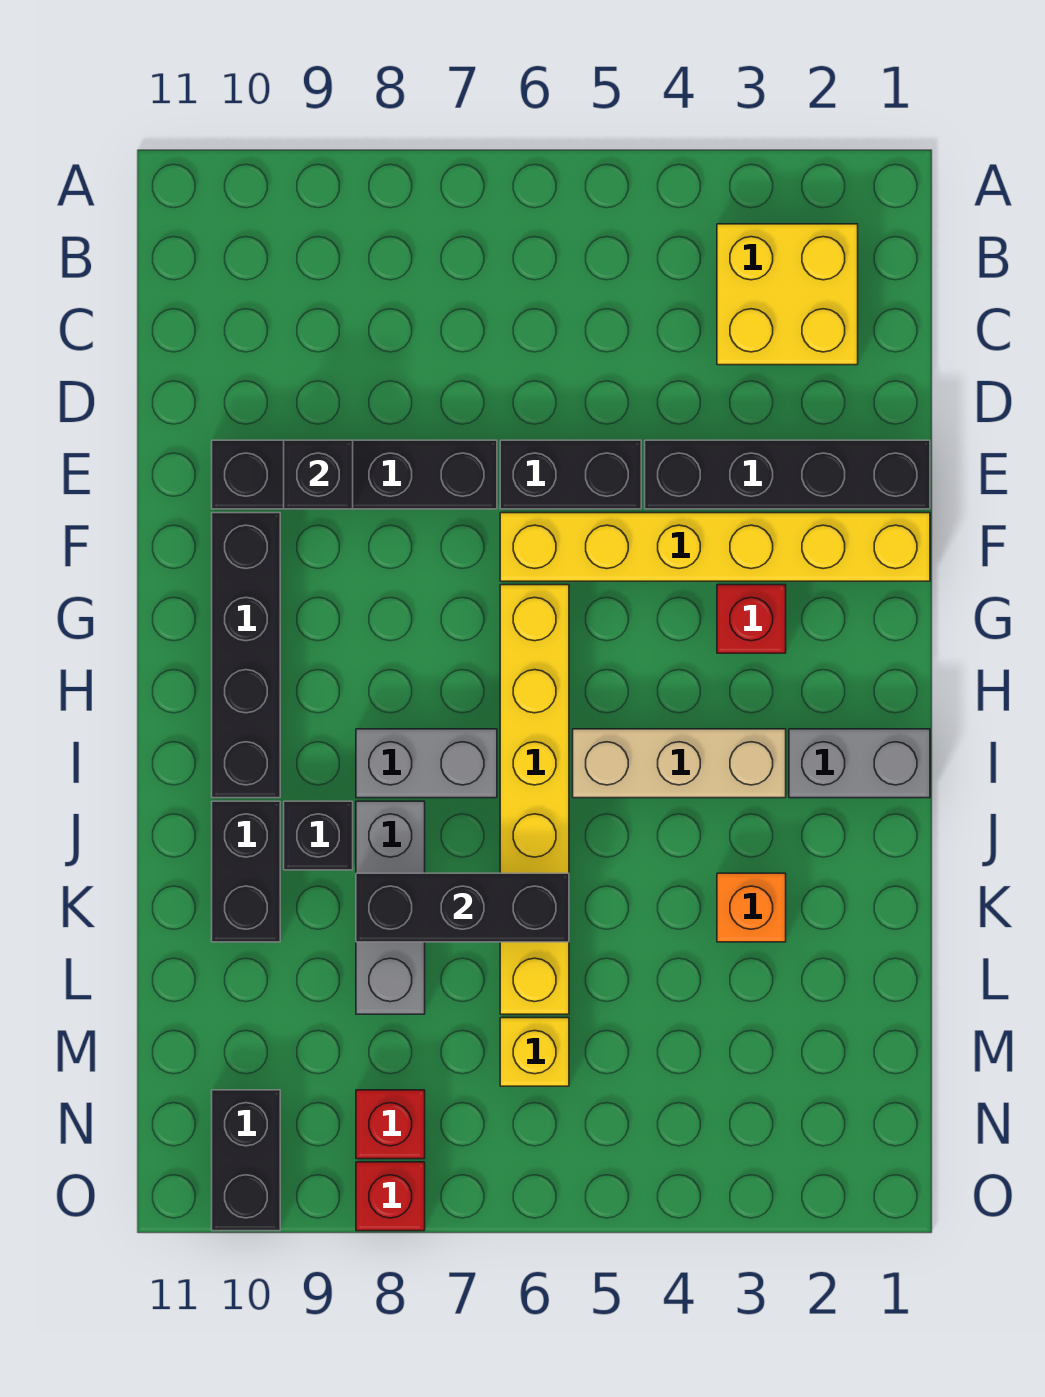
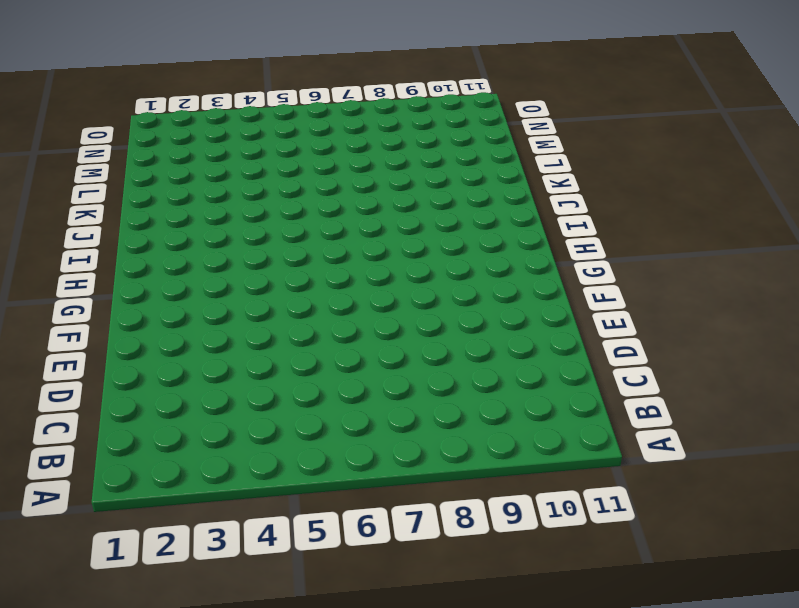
none -> yellow brick B2:C3 level 1
none -> black brick E1:E4 level 1
none -> black brick E5:E6 level 1

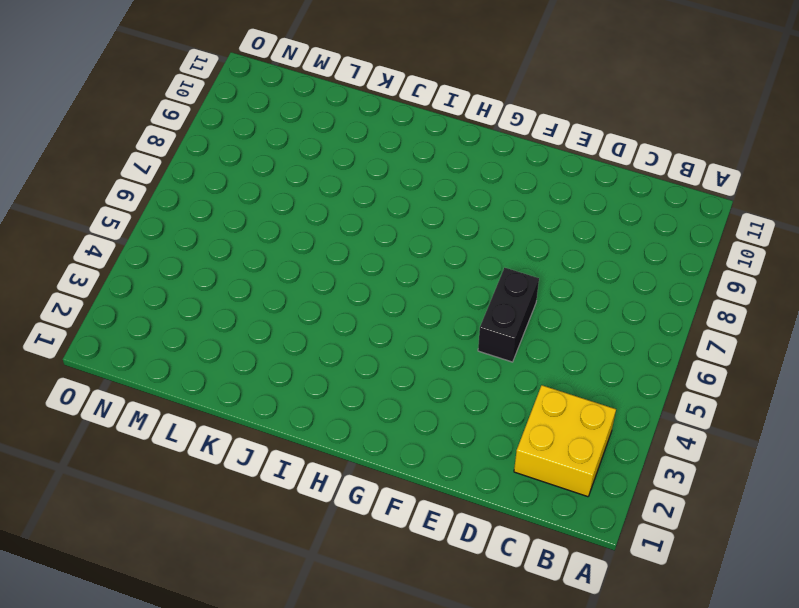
none -> black brick E1:E4 level 1
none -> black brick E7:E10 level 1
none -> yellow brick F1:F6 level 1

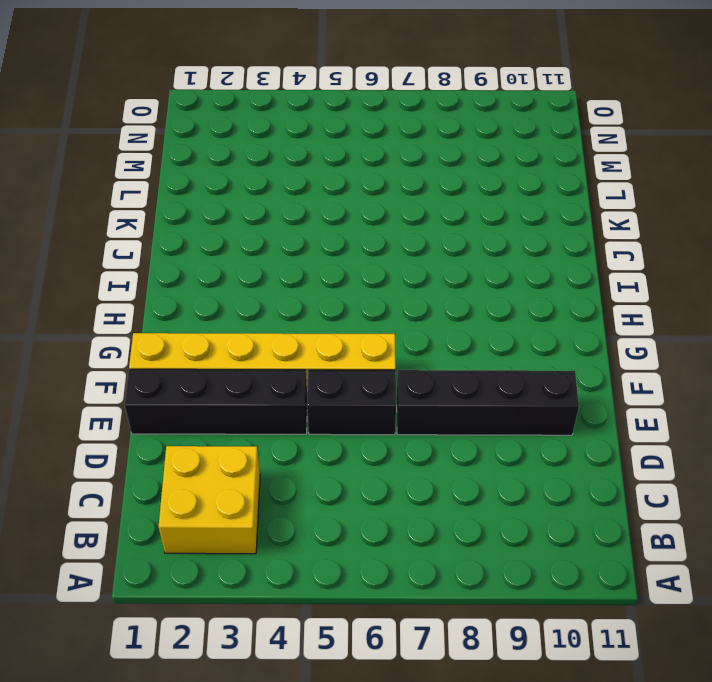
none -> black brick F10:I10 level 1
none -> red brick G3 level 1
none -> yellow brick G6:L6 level 1

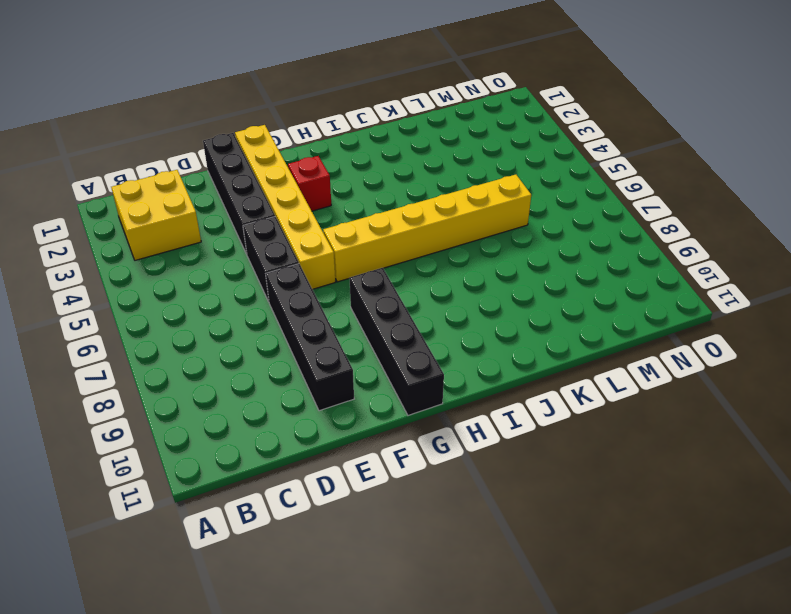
black brick G8:G11 level 1 -> black brick F10:I10 level 1
none -> grey brick I1:I2 level 1
none -> tan brick I3:I5 level 1
none -> grey brick I7:I8 level 1

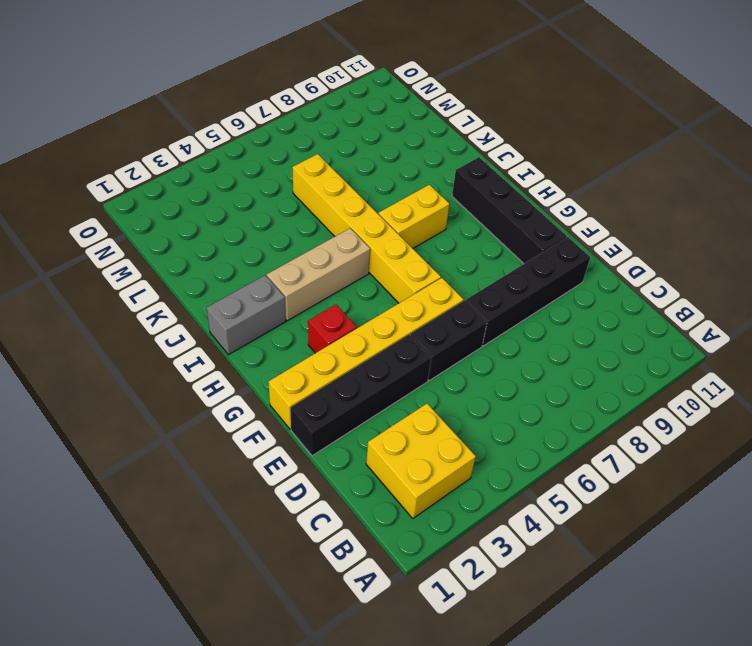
yellow brick I7:I8 level 1 -> grey brick I7:I8 level 1
none -> grey brick J8:L8 level 1
none -> black brick J9 level 1
none -> black brick J10:K10 level 1

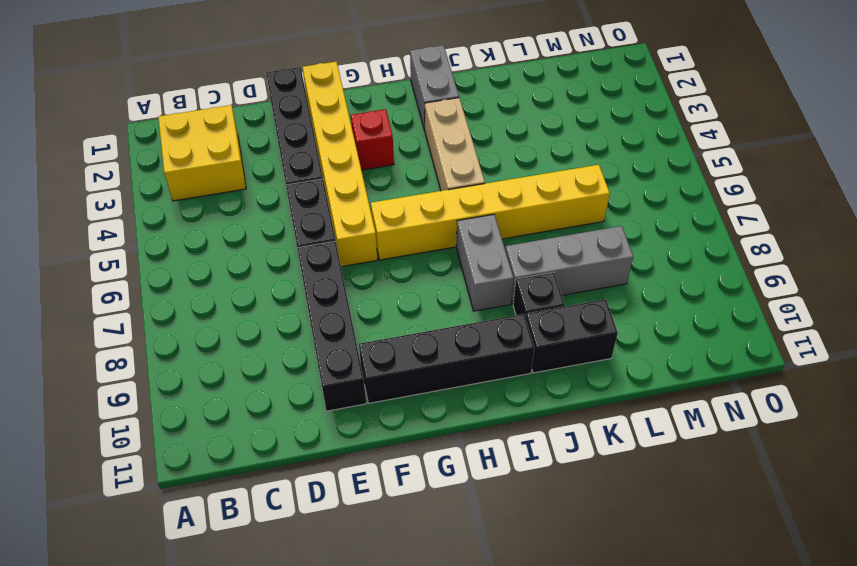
none -> orange brick K3 level 1
none -> yellow brick M6 level 1
none -> red brick N8 level 1

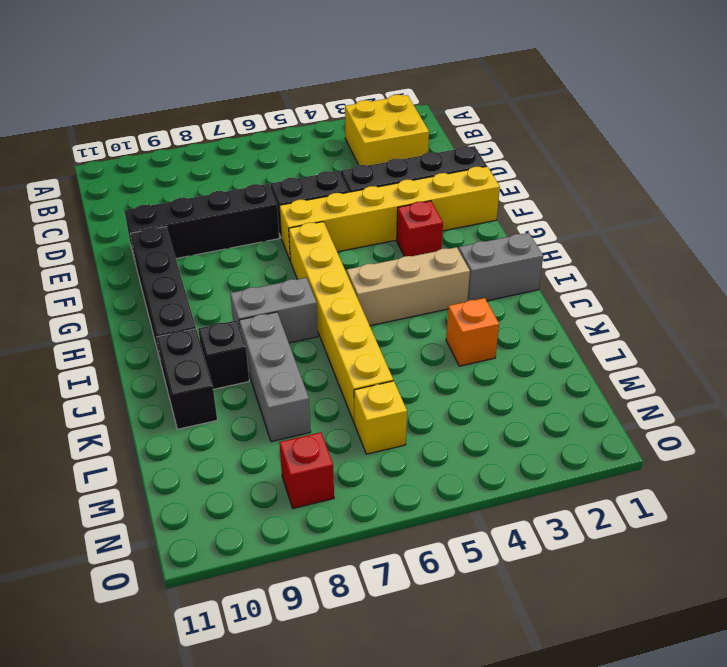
none -> black brick N10:O10 level 1
none -> red brick O8 level 1
none -> black brick E9 level 2

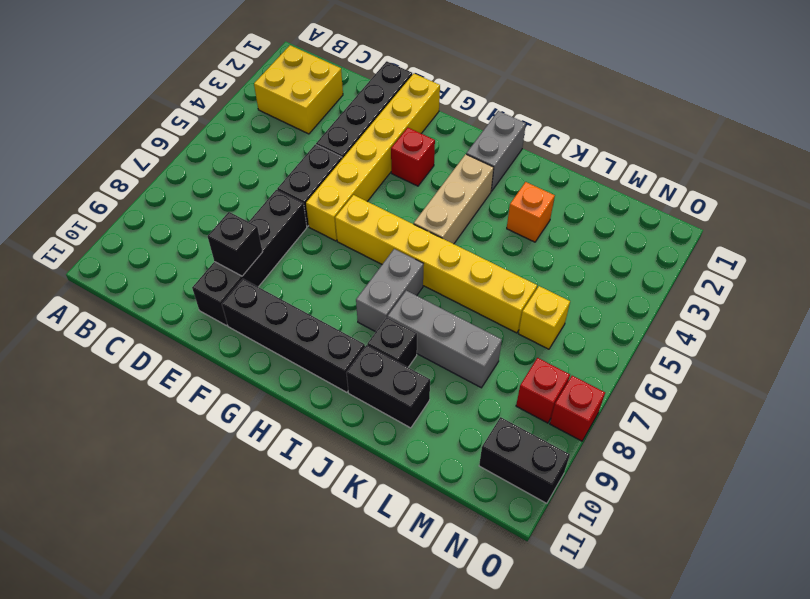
none -> black brick K6:K8 level 2

